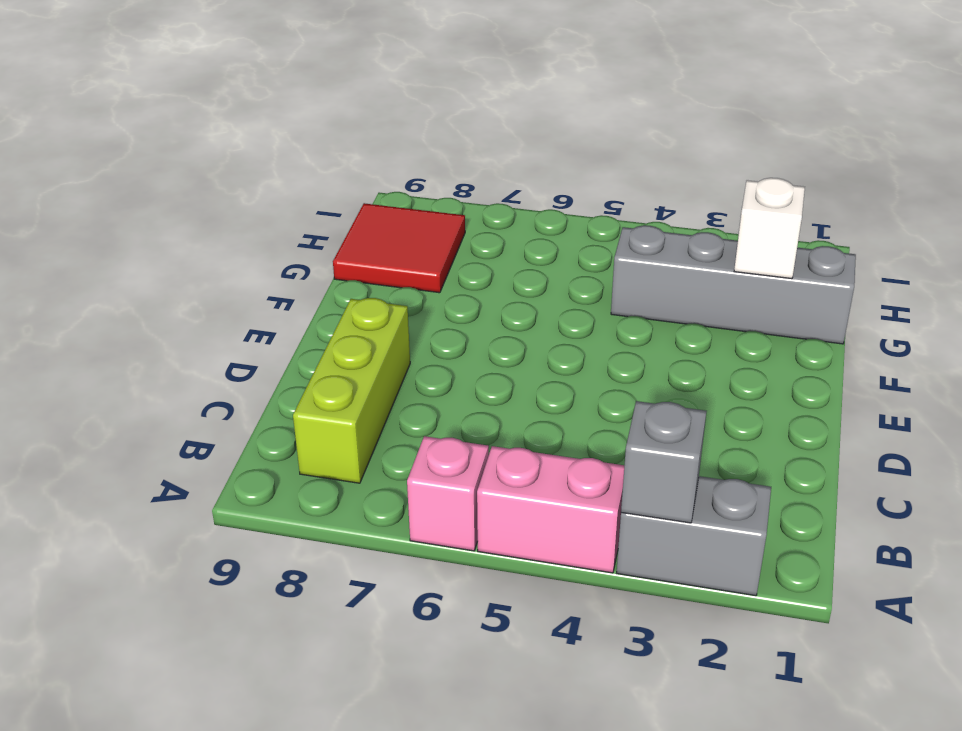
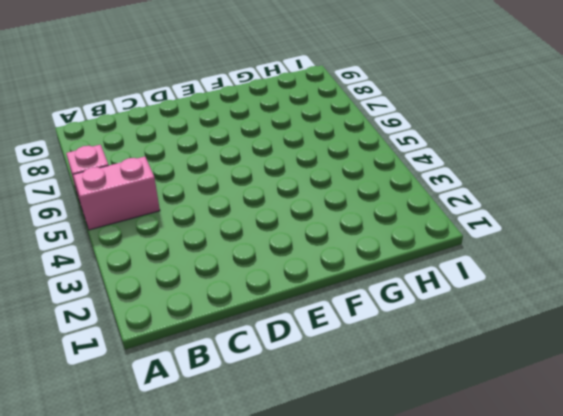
pink brick A5:B5 level 1 -> pink brick A4:A5 level 1
none -> grey brick A2:A3 level 1
none -> lime brick B8:D8 level 1

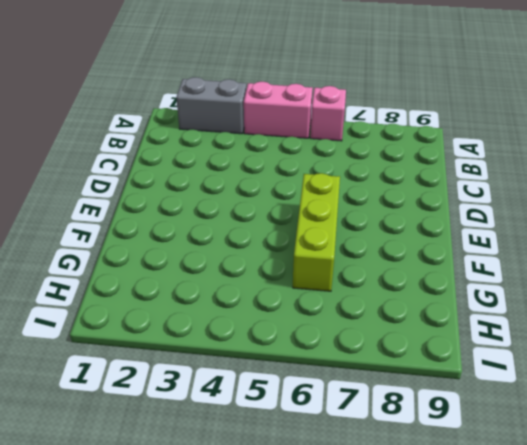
lime brick E6:G6 level 1 -> lime brick B8:D8 level 1
none -> grey brick G1:G4 level 1
none -> red tile G8:H9 level 1

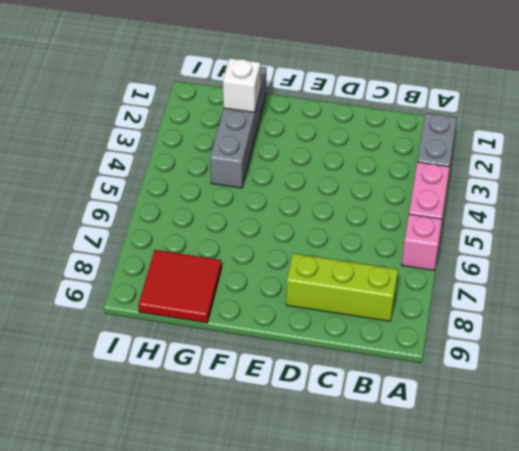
none -> grey brick A3 level 2

